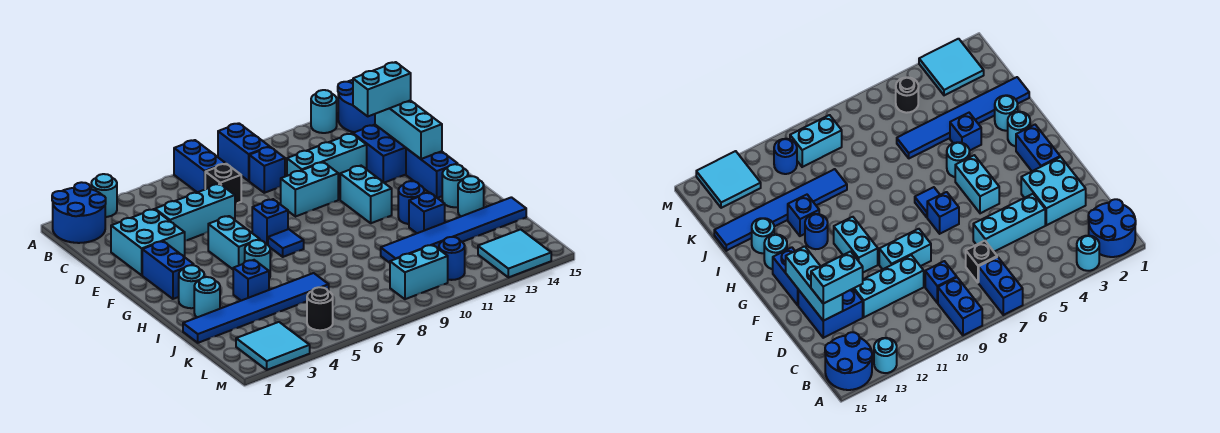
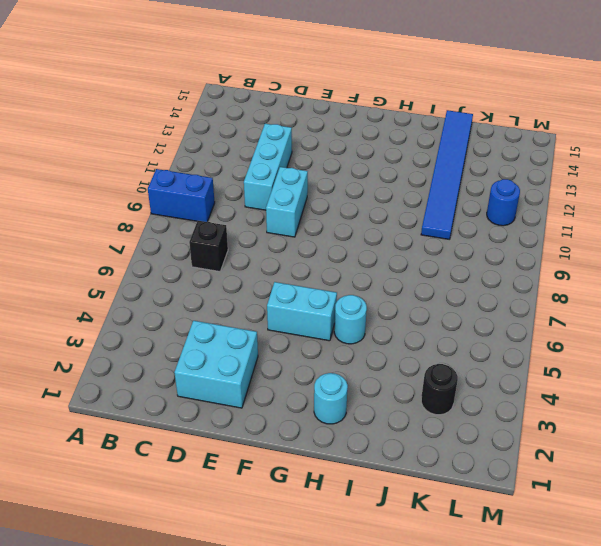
black round brick K3 level 1 -> black round brick L5 level 1
none -> blue round brick A1:B2 level 1
none -> cyan round brick A3 level 1
none -> blue brick A7:B7 level 1
none -> cyan round brick A13 level 1

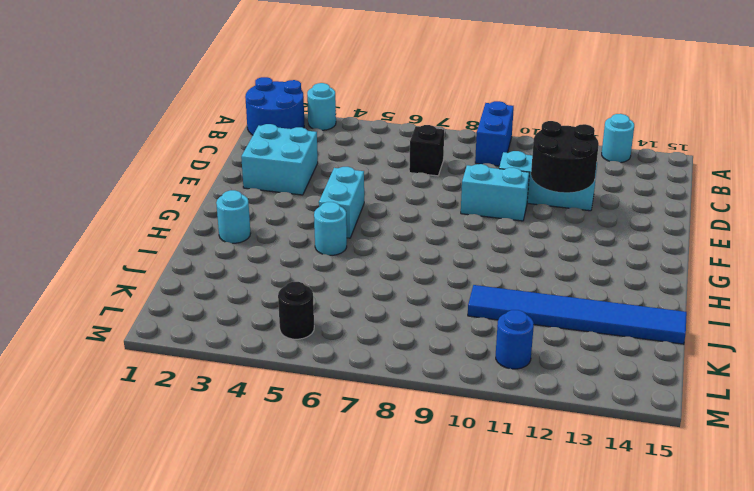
black round brick D11:E12 level 2 -> none
none -> blue brick A7:B7 level 1
none -> blue round brick A14:B15 level 1
none -> blue brick C9 level 1
none -> cyan brick D4:D6 level 1

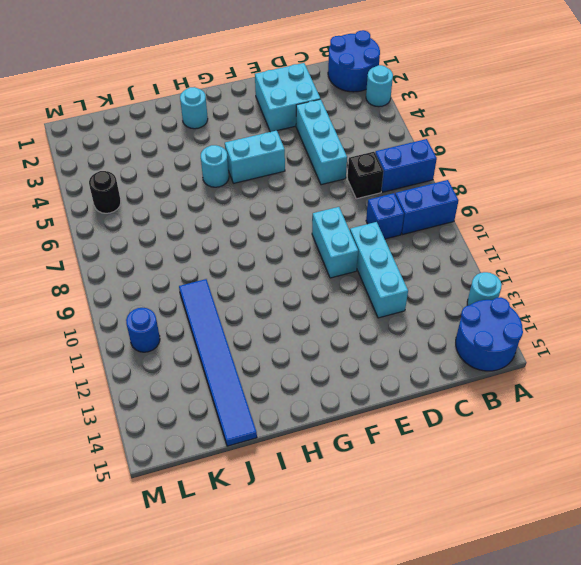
none -> blue brick D13:E14 level 1
none -> blue brick F2:G2 level 1
none -> blue brick F7 level 1
none -> cyan brick F11:G11 level 1

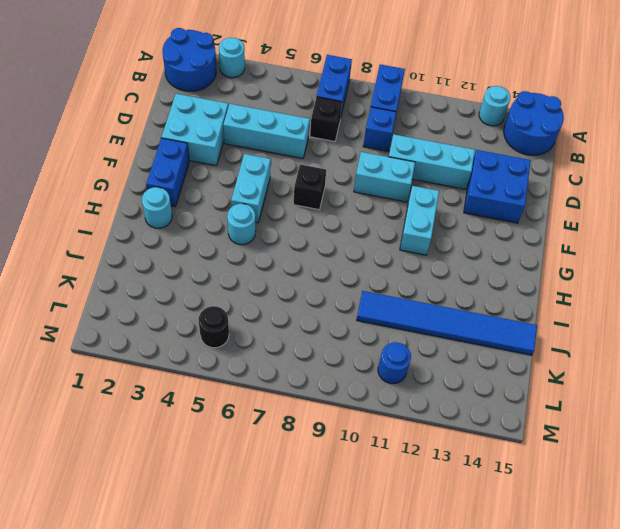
black brick F7 level 1 -> blue brick F7 level 1
none -> blue brick F14:G14 level 1
none -> blue tile G7 level 1
none -> blue round brick H12 level 1
none -> cyan round brick H14 level 1

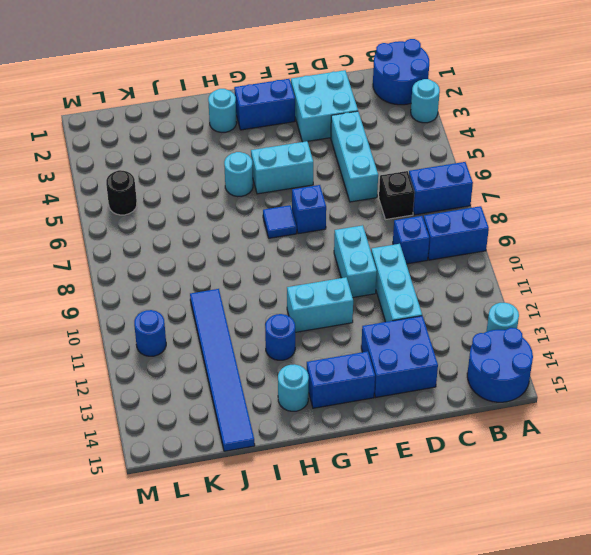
none -> cyan round brick I2 level 1
none -> blue brick I4 level 1
none -> blue brick I12 level 1
none -> cyan round brick I14 level 1

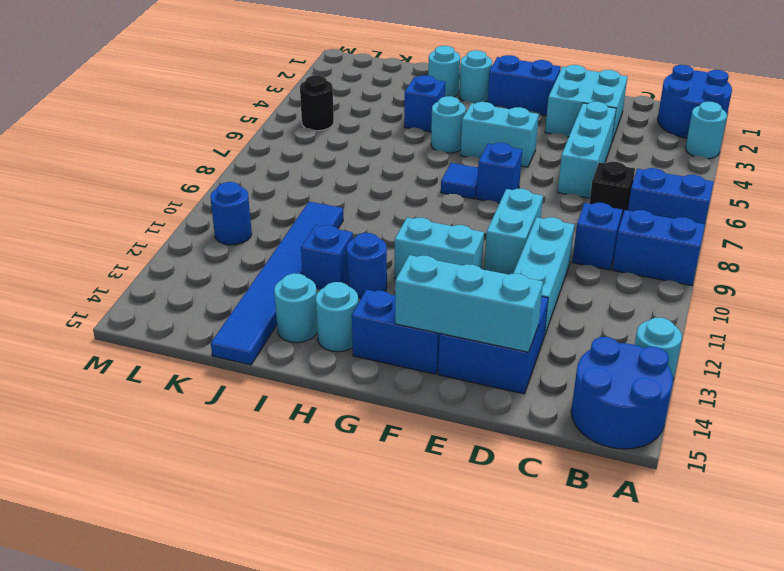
none -> blue tile J1:J6 level 1
none -> cyan tile L2:M3 level 1
none -> cyan brick L9:L10 level 1
none -> cyan tile L13:M14 level 1

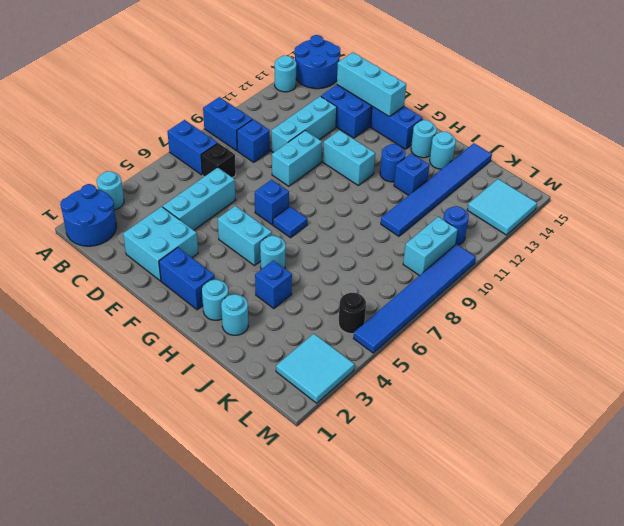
blue tile M5:M10 level 1 -> blue tile J1:J6 level 1
none -> cyan brick D13:D14 level 3

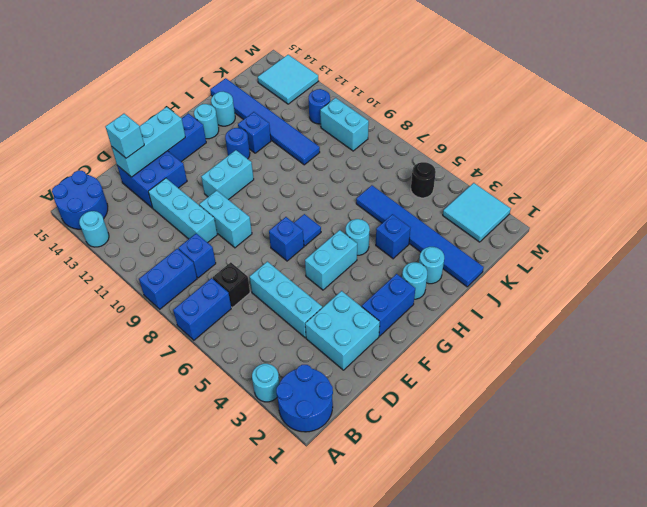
cyan brick D14 level 3 -> cyan brick D13:D14 level 3

